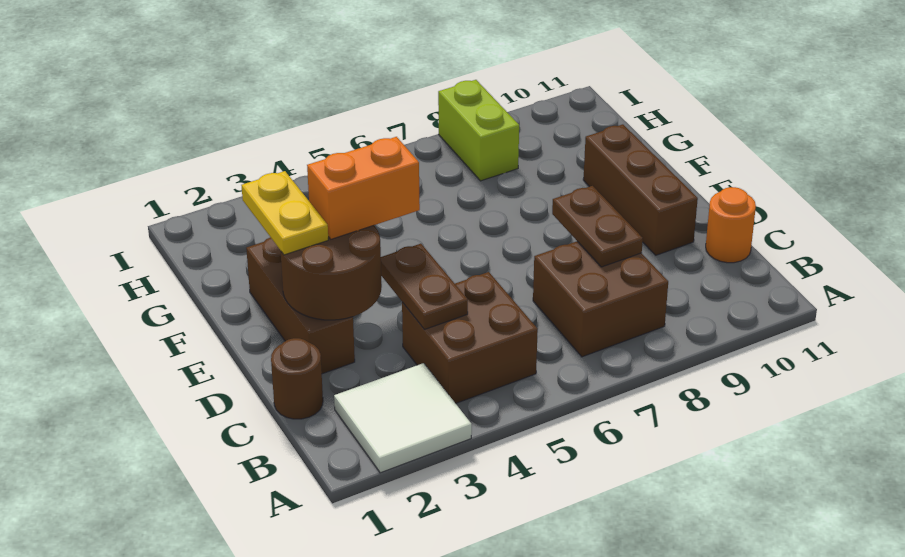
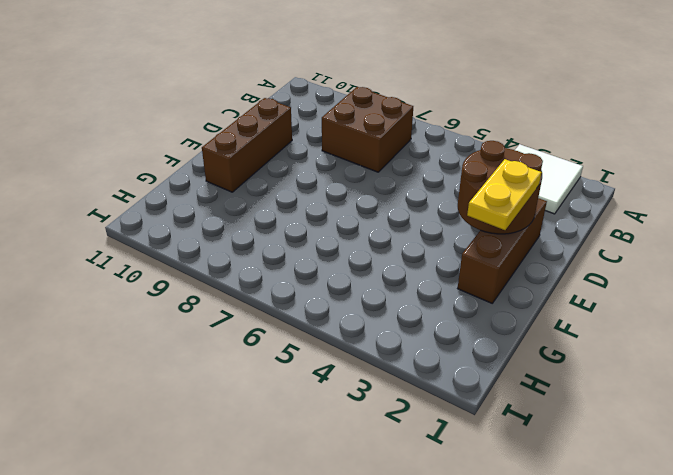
none -> brown brick B4:C5 level 1
none -> brown round brick C1 level 1
none -> orange round brick C11 level 1

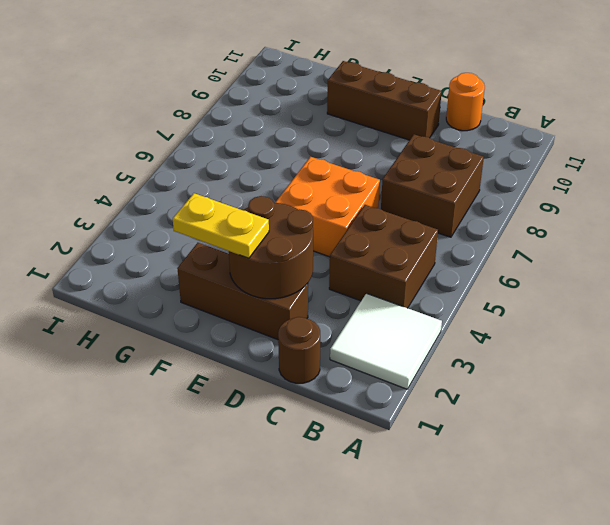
orange brick D5:E6 level 1 -> none
none -> lime brick H8:I8 level 1
none -> brown plate C4:D4 level 2
none -> brown plate C8:D8 level 2

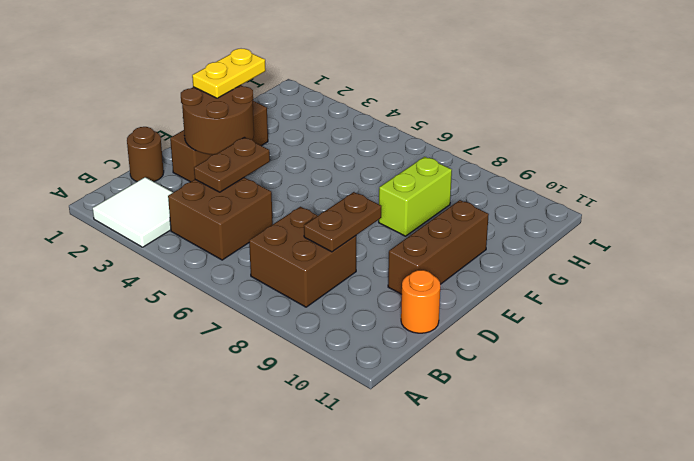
lime brick F8:G8 level 1 -> lime brick H8:I8 level 1
none -> orange brick E3:E4 level 3

